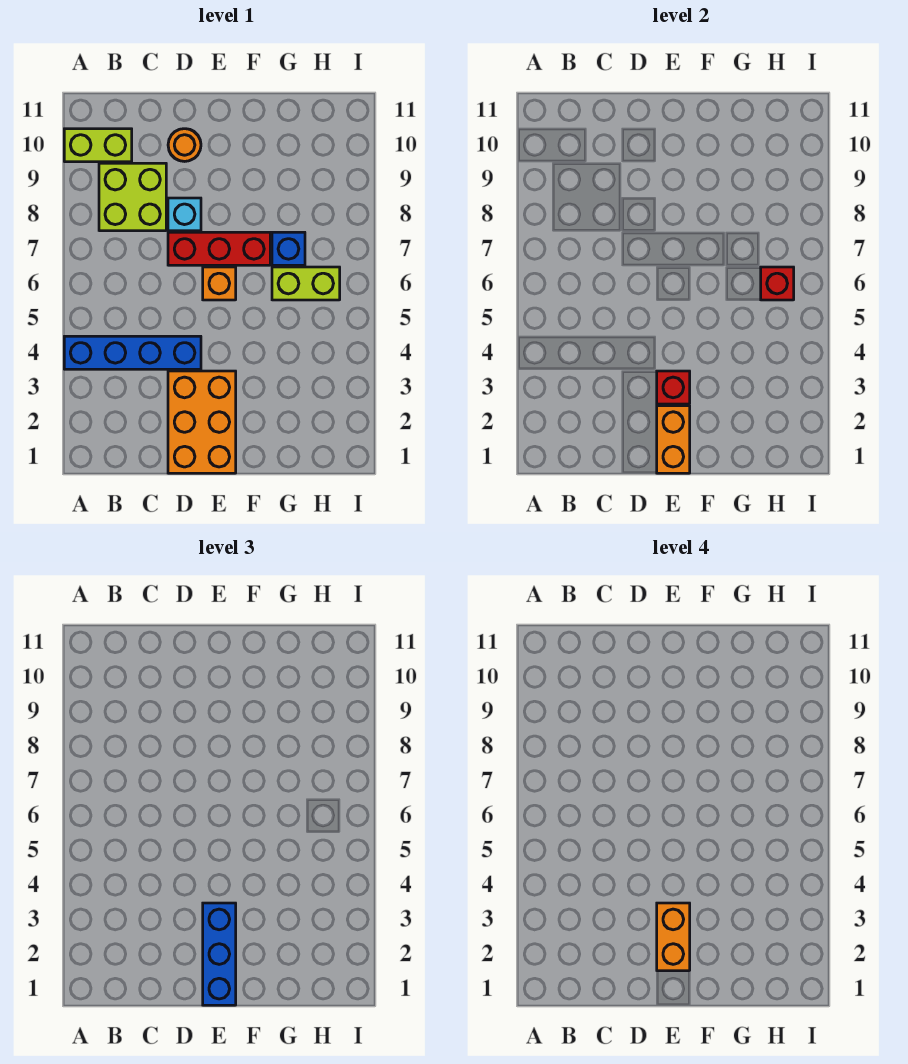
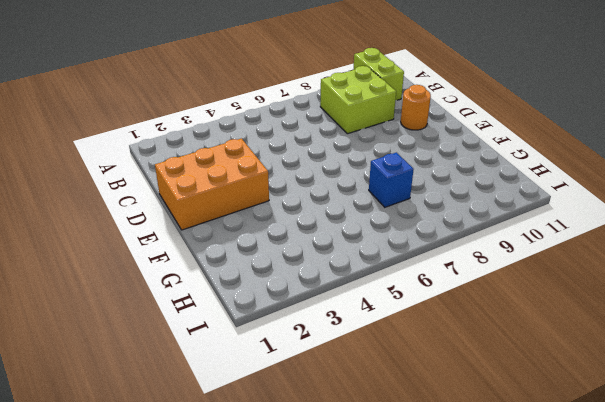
none -> blue brick A4:D4 level 1
none -> red brick D7:F7 level 1
none -> cyan brick D8 level 1

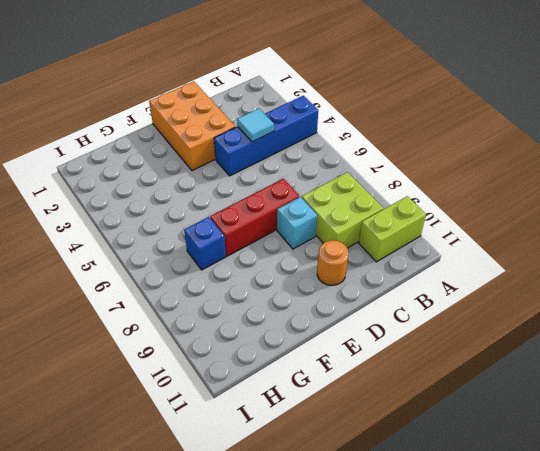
cyan tile C4 level 2 -> none
none -> orange brick E6 level 1
none -> lime brick G6:H6 level 1
none -> orange brick E1:E2 level 2

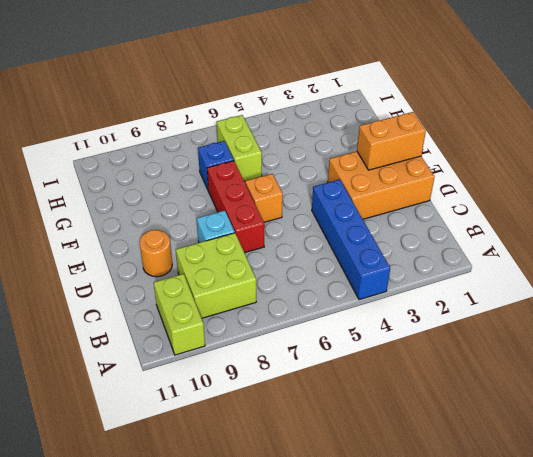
none -> red brick E3 level 2
none -> red brick H6 level 2
none -> blue brick E1:E3 level 3

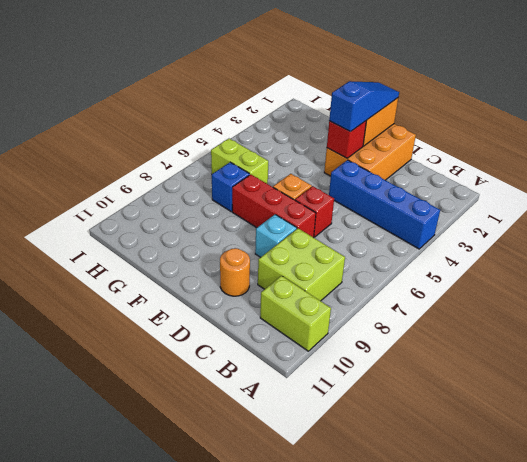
red brick D6 level 1 -> red brick H6 level 2
blue slope E1:E3 level 3 top 3 -> blue brick E1:E3 level 3
none -> orange brick E2:E3 level 4

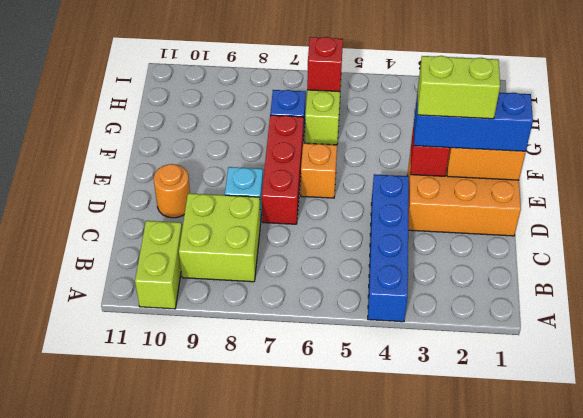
lime brick E2:E3 level 4 -> orange brick E2:E3 level 4

